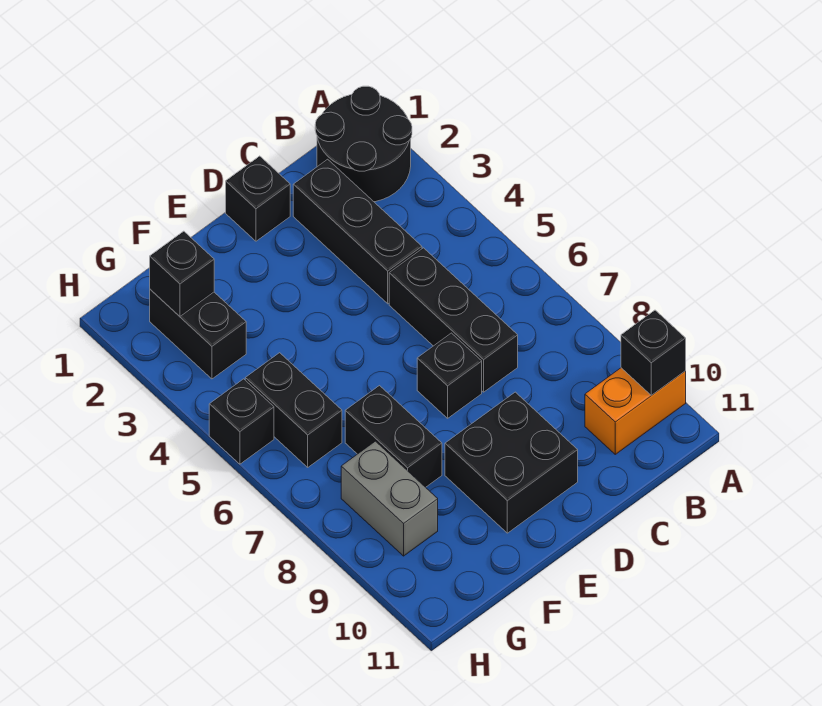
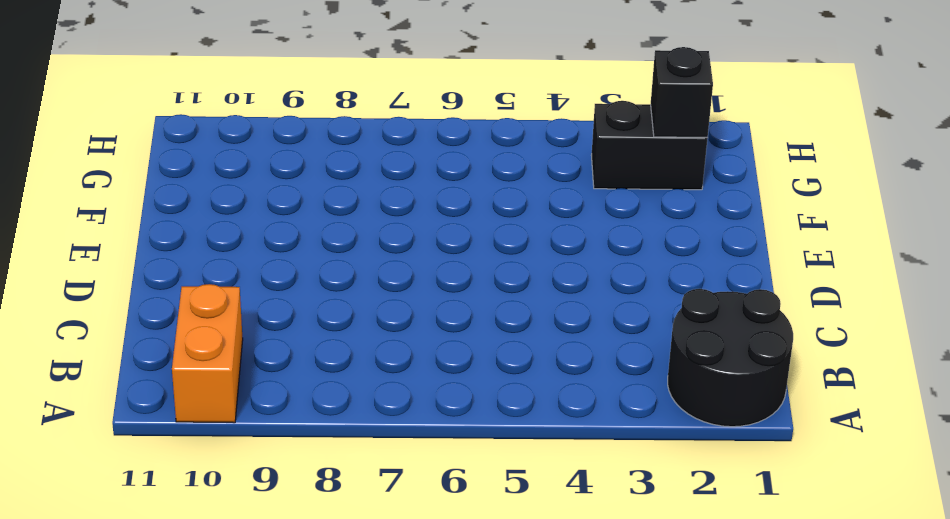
none -> black brick C2:C4 level 1
none -> black brick C5:C7 level 1
none -> black brick D1 level 1

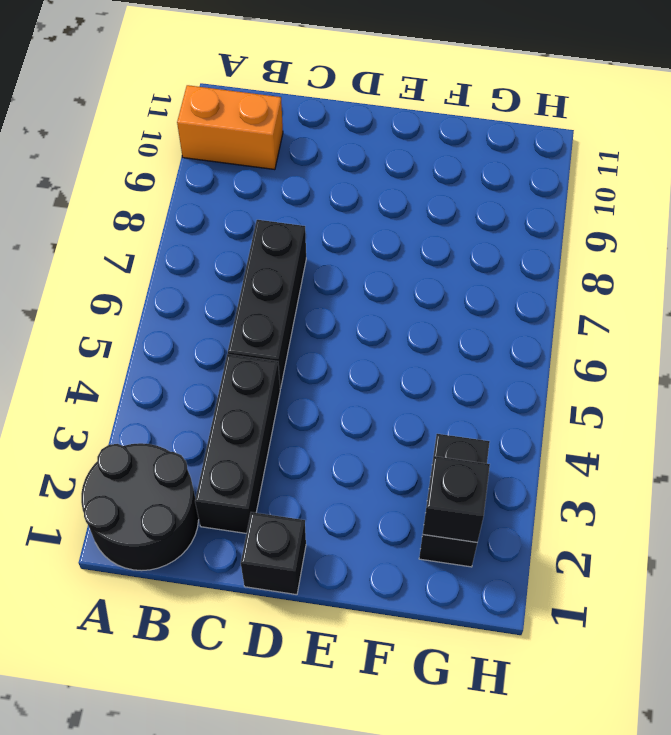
none -> black brick D7 level 1
none -> black brick D9:E10 level 1
none -> black brick F7:F8 level 1

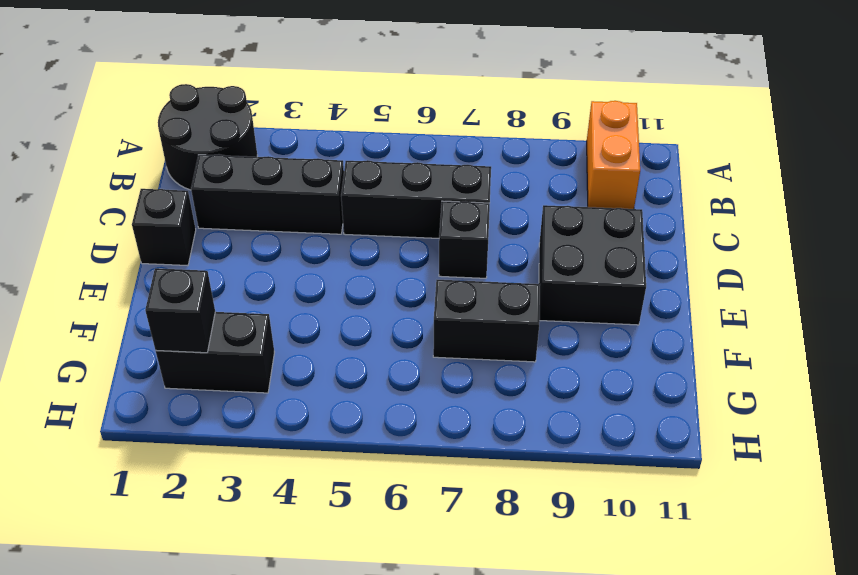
none -> black brick G5:G6 level 1
none -> grey brick G8:G9 level 1
none -> black brick H5 level 1

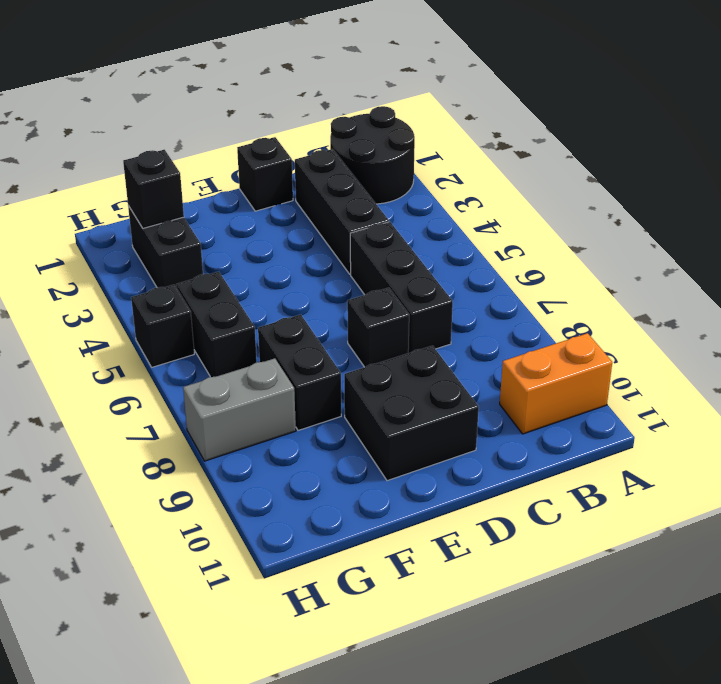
grey brick G8:H8 level 1 -> grey brick G8:G9 level 1
none -> black brick A10 level 2

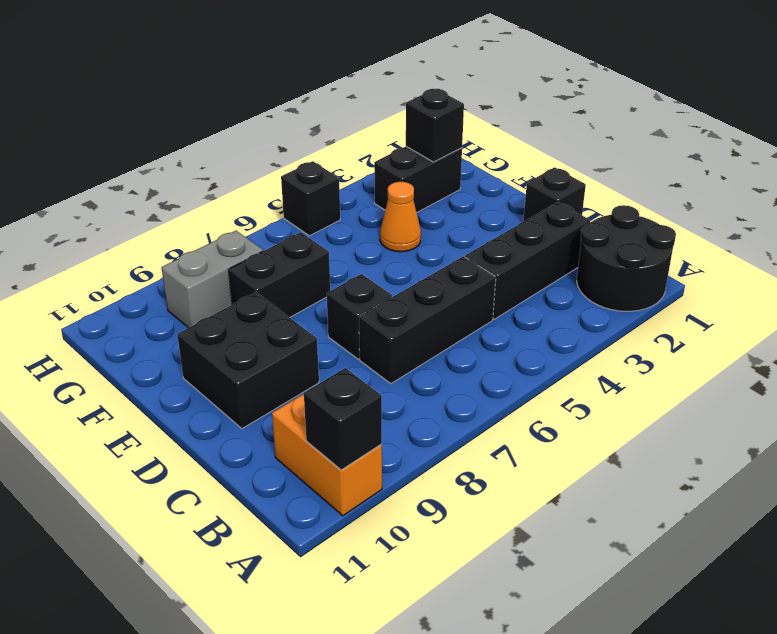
orange cone F4 level 1 -> none
none -> black brick G5:G6 level 1

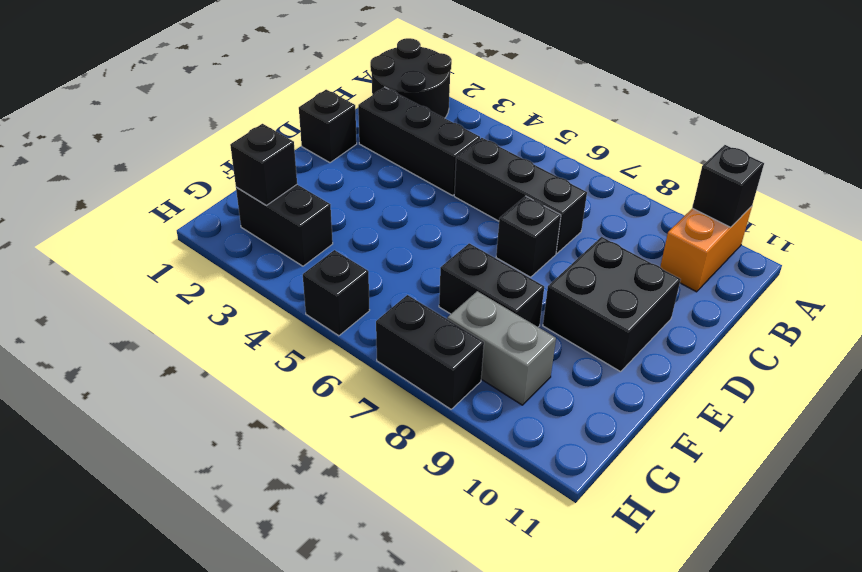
black brick H7:H8 level 1 -> black brick G5:G6 level 1

